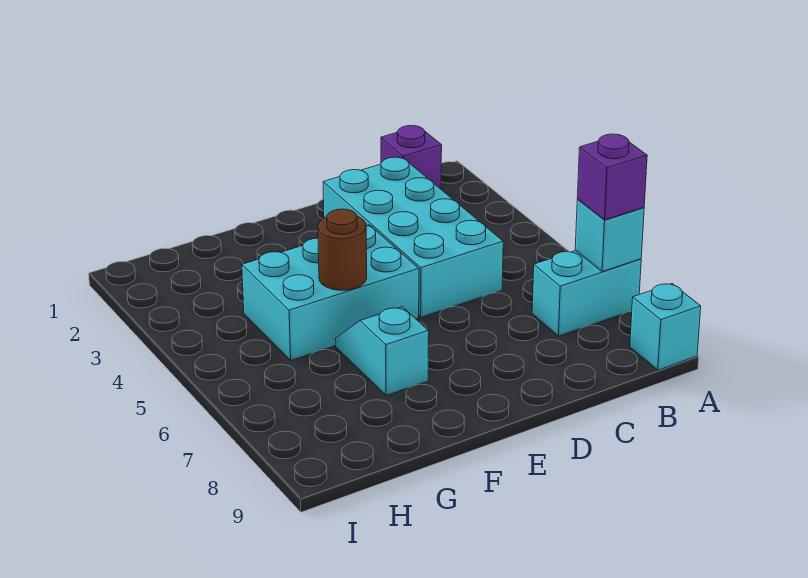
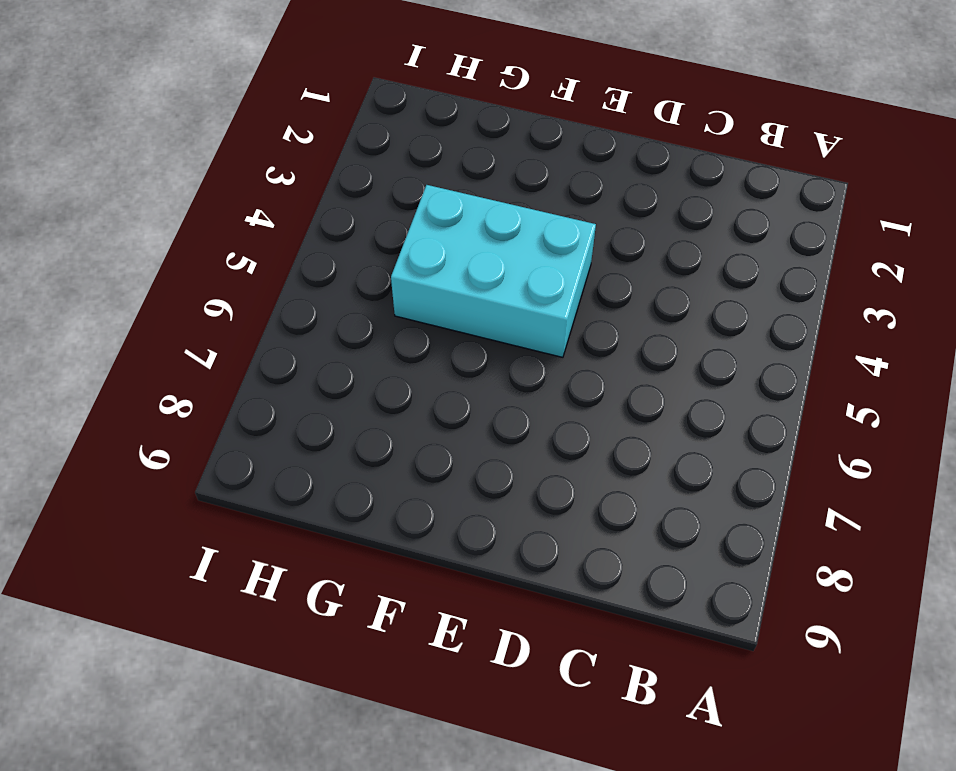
none -> cyan brick A7:B7 level 1
none -> cyan brick A9 level 1

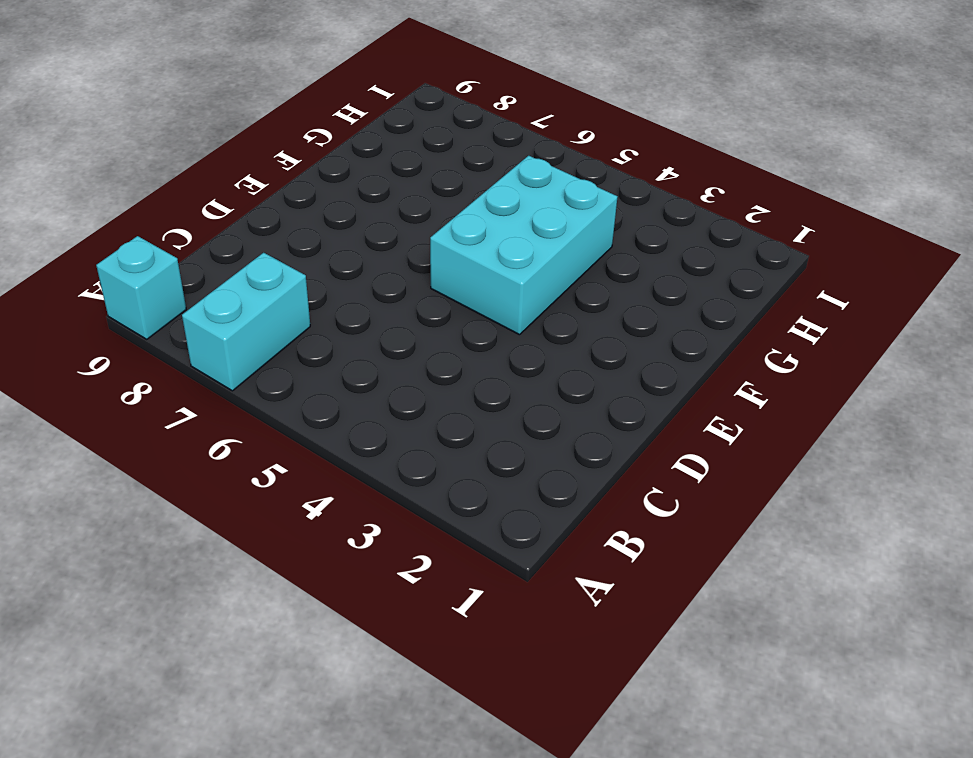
none -> purple brick B1 level 1
none -> cyan brick C2:D5 level 1

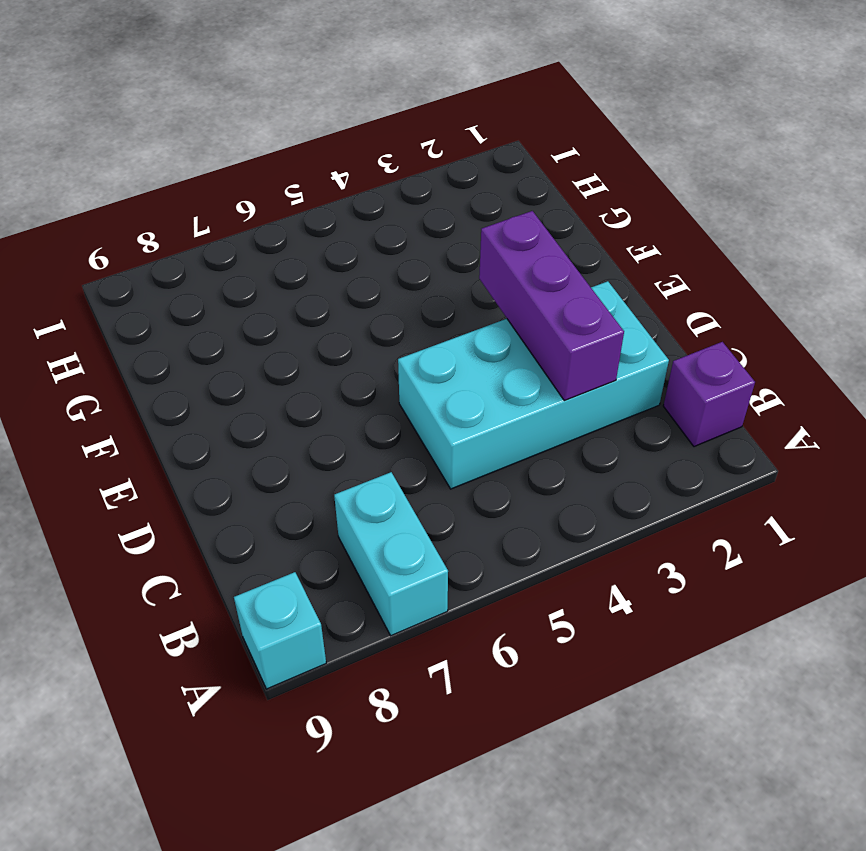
purple brick C3:E3 level 2 -> none
none -> cyan brick E4:G5 level 1
none -> cyan slope F6:F7 level 1 top 7

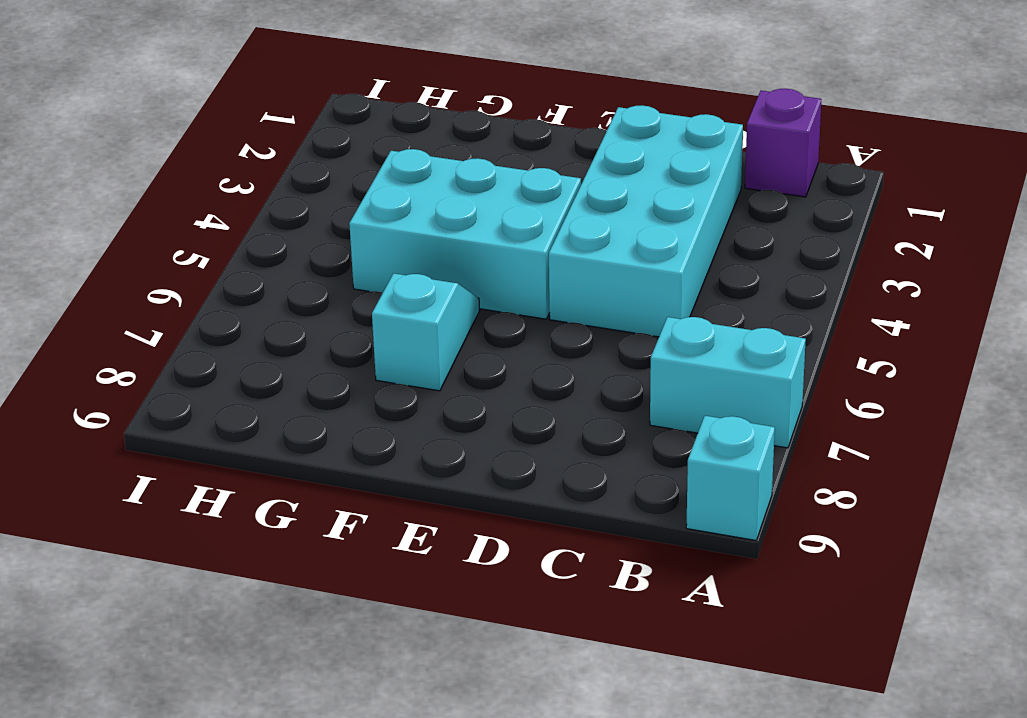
none -> cyan brick A7 level 2
none -> brown round brick F5 level 2

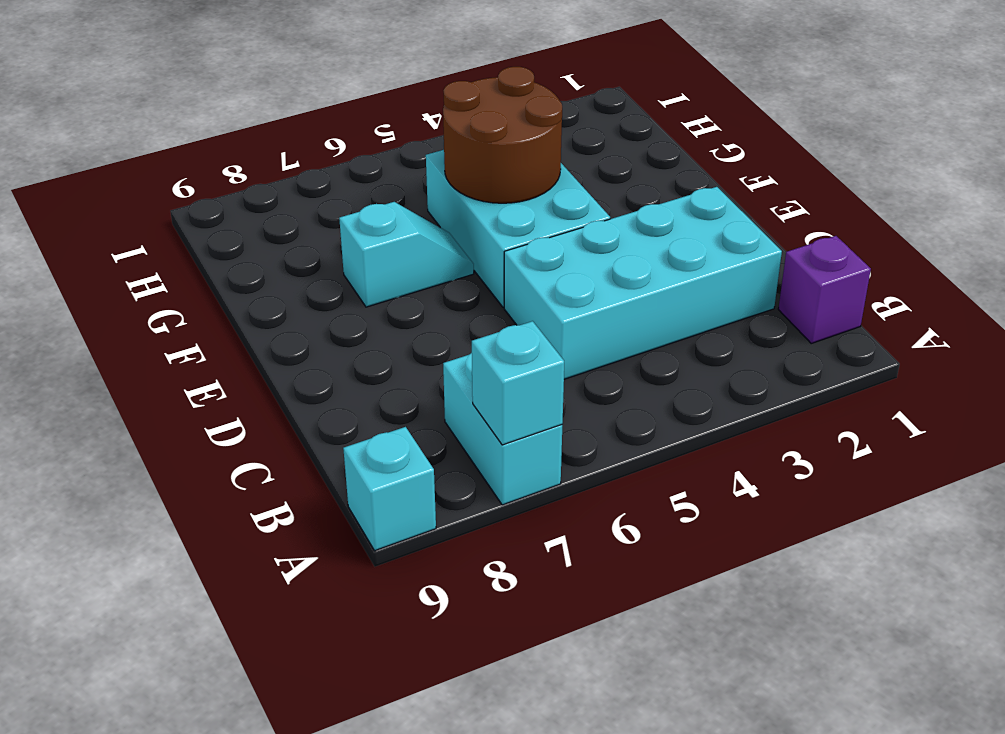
brown round brick F4:G5 level 2 -> brown round brick F5 level 2
none -> purple brick A7 level 3

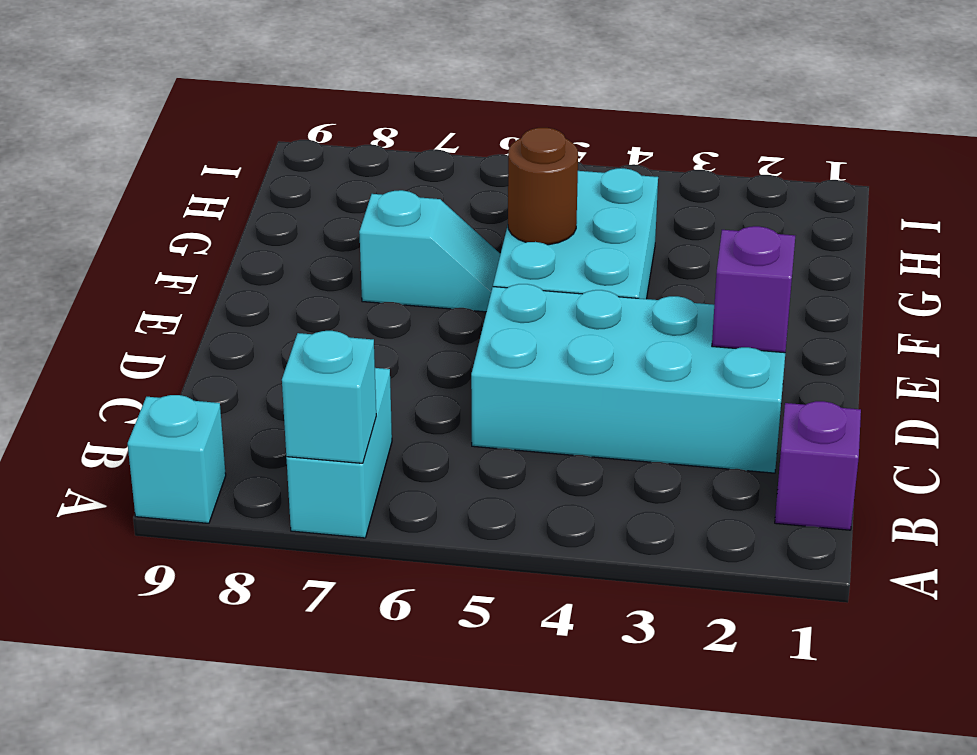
purple brick D2 level 2 -> purple brick A7 level 3

